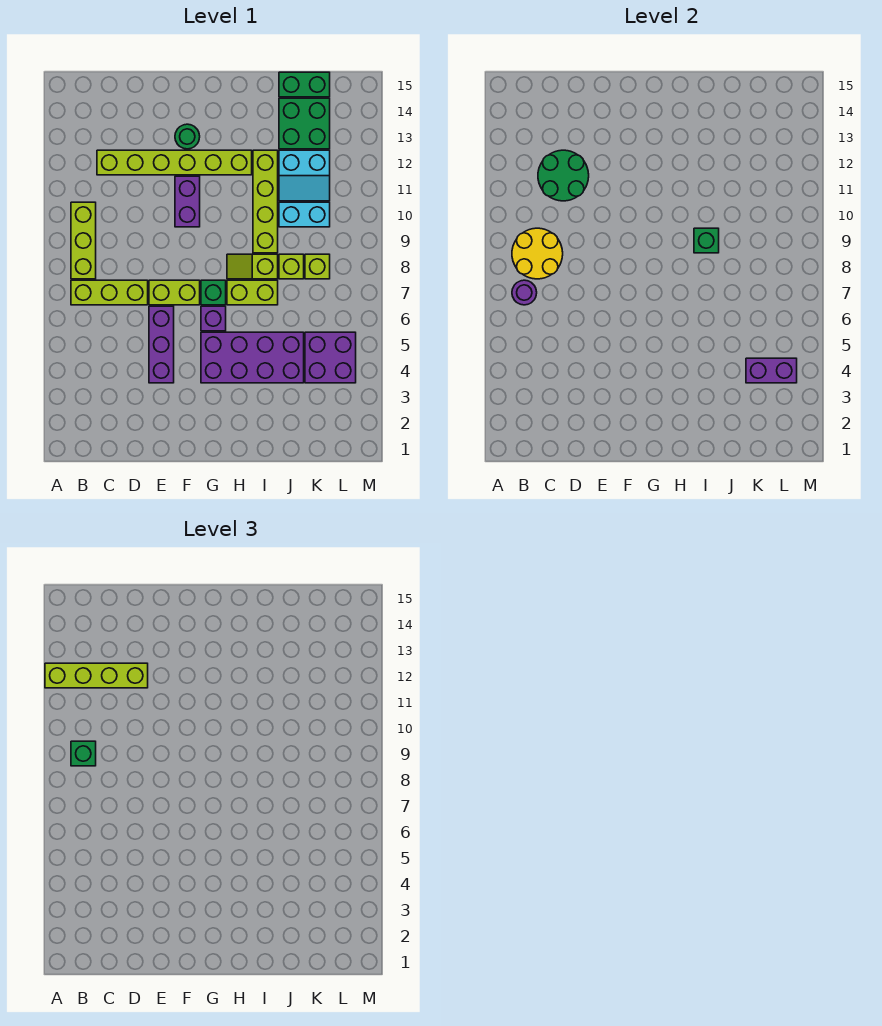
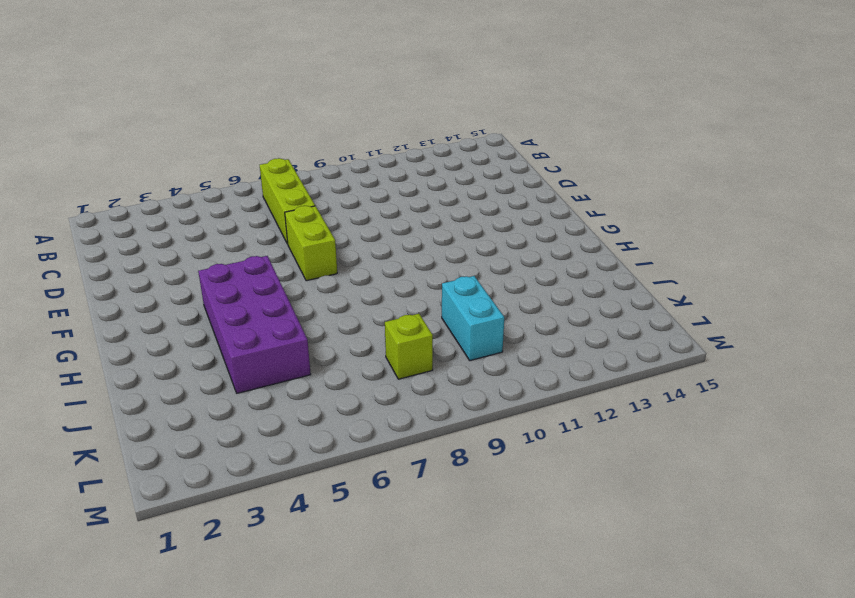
none -> lime brick B8:B10 level 1
none -> lime brick C12:H12 level 1
none -> purple brick E4:E6 level 1

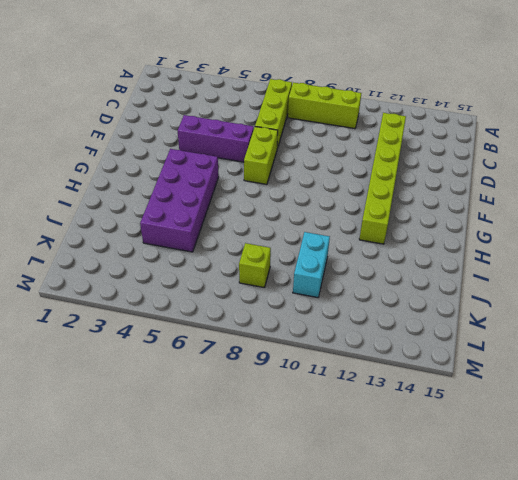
none -> purple brick F10:F11 level 1
none -> green round brick F13 level 1
none -> purple brick G6 level 1

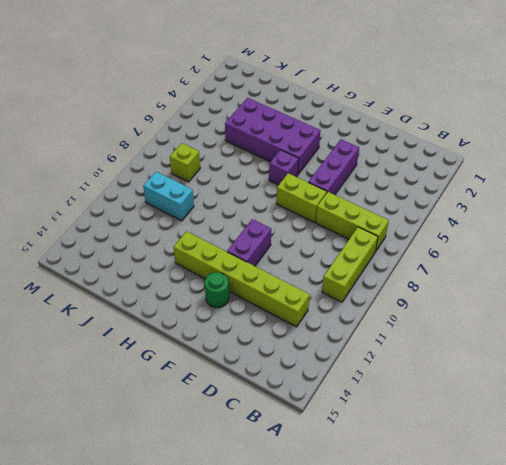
none -> green brick G7 level 1
none -> lime brick H7:I7 level 1
none -> lime slope H8:I8 level 1 top I

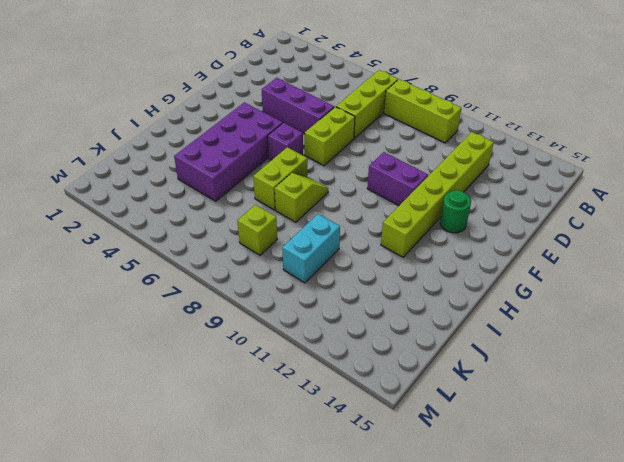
none -> green brick G7 level 1
none -> lime brick I9:I12 level 1
none -> lime brick J8 level 1

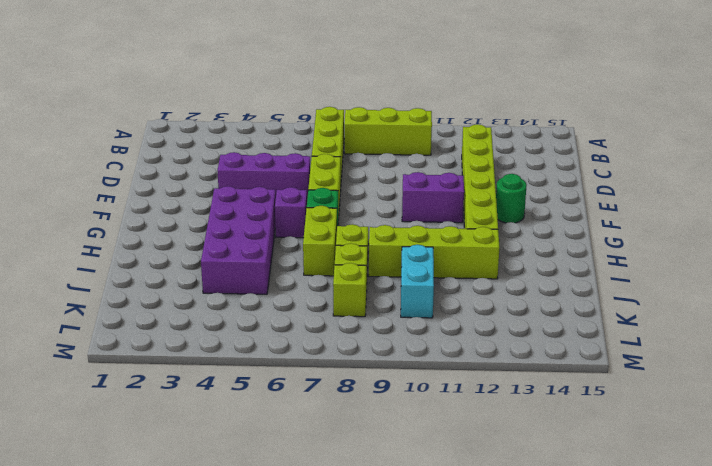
none -> cyan slope J11:K12 level 1 top 12
none -> green brick J13:K14 level 1
none -> green brick J15:K15 level 1

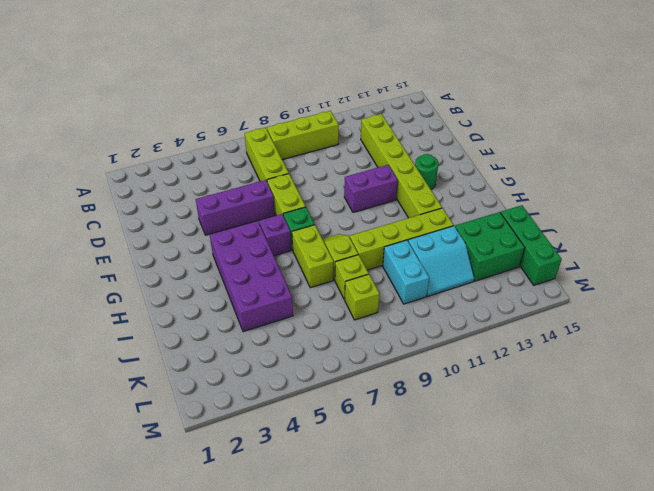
cyan slope J11:K12 level 1 top J -> cyan slope J11:K12 level 1 top 12
green brick J15:L15 level 1 -> green brick J15:K15 level 1
none -> purple brick K4:L5 level 1
none -> purple round brick B7 level 2
none -> yellow round brick B8:C9 level 2

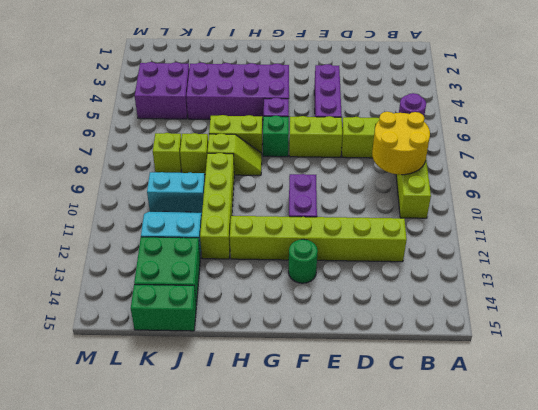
none -> green round brick C11:D12 level 2
none -> green brick I9 level 2
none -> purple brick K4:L4 level 2

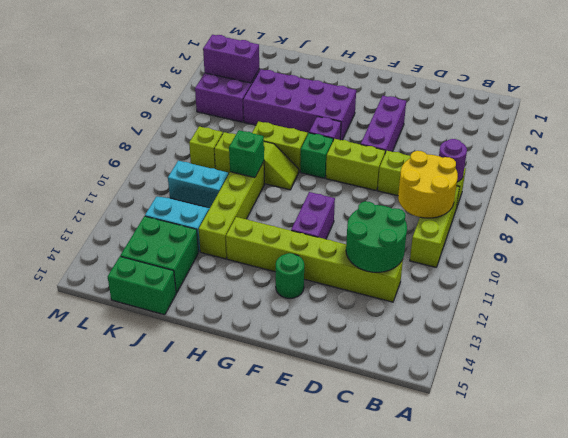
none -> lime brick A12:D12 level 3
none -> green brick B9 level 3

